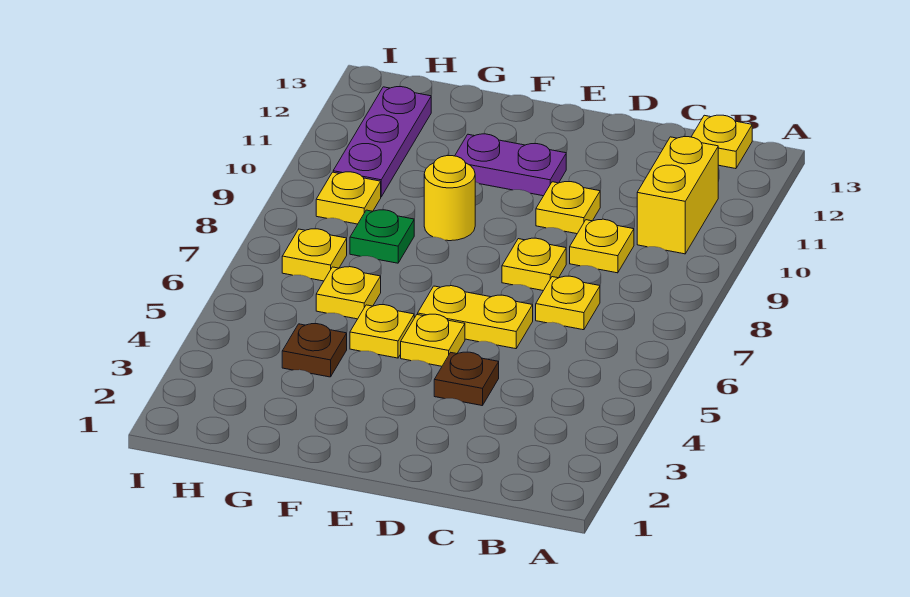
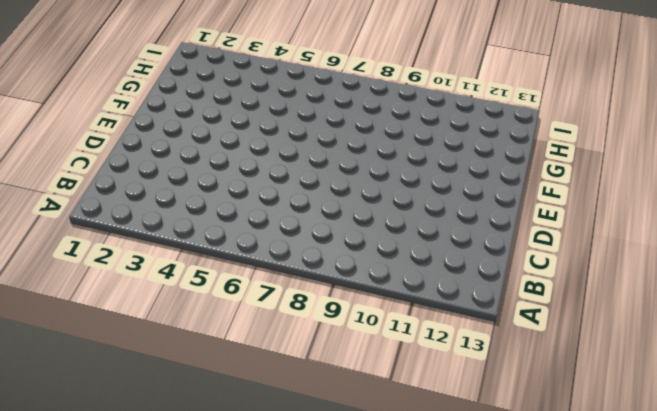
none -> yellow brick B10:B11 level 1
none -> yellow plate B13 level 1
none -> yellow plate C7 level 1

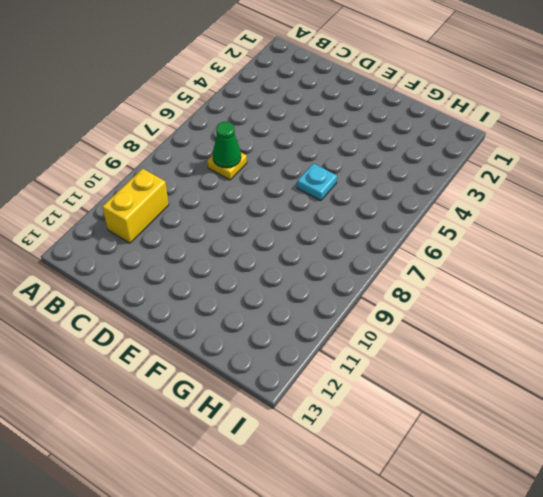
green cone C7 level 2 -> none
cyan plate F6 level 1 -> none
none -> yellow plate B13 level 1
none -> yellow plate C9 level 1
none -> brown plate D4 level 1

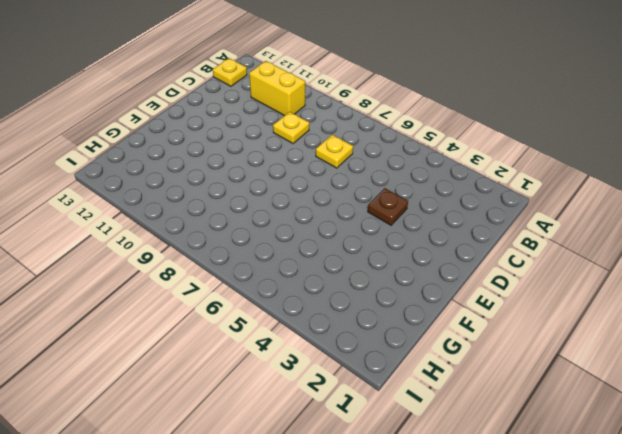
none -> yellow plate D6:E6 level 1
none -> yellow plate D8 level 1
none -> yellow plate D10 level 1

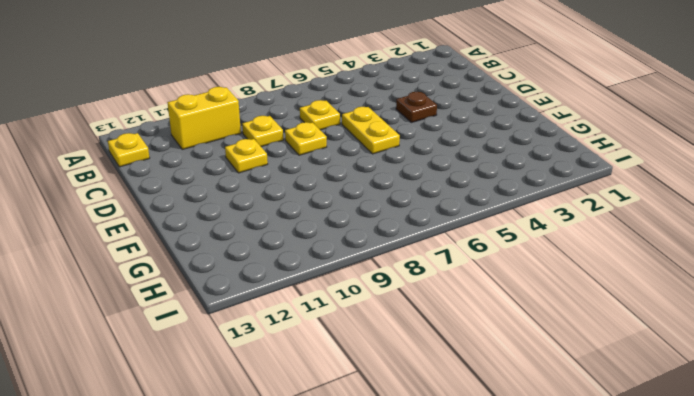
none -> yellow plate E5 level 1
none -> purple plate E11:F11 level 1
none -> yellow plate F5 level 1

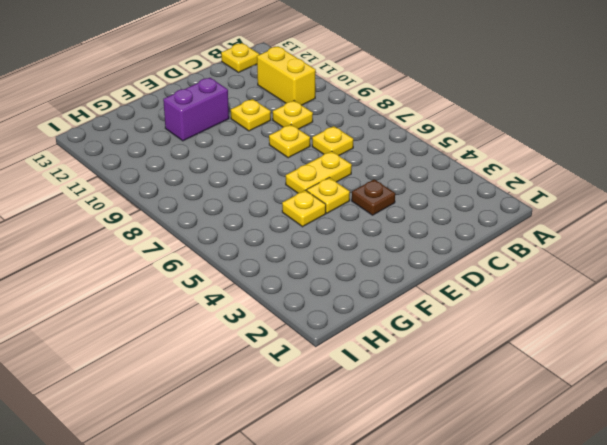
purple brick E11:F11 level 1 -> purple plate E11:F11 level 1
none -> yellow round brick F9 level 1
none -> brown plate G4 level 1
none -> yellow plate G6 level 1

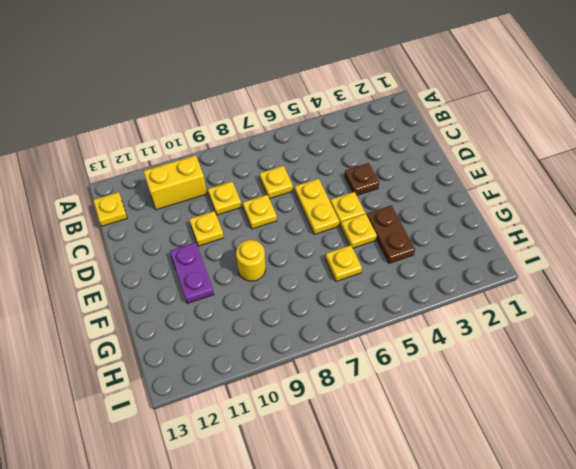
brown plate F4:G4 level 1 -> brown plate G4 level 1
none -> green plate G8 level 1
none -> yellow plate H7 level 1
none -> yellow plate H9 level 1

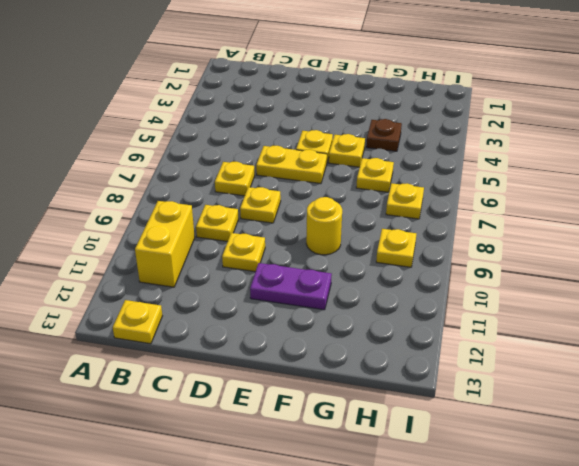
none -> brown plate D4 level 1
none -> green plate G8 level 1
none -> purple plate H10:H12 level 1

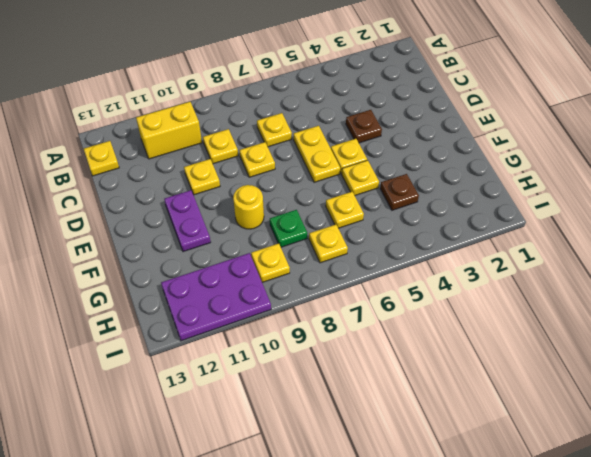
purple plate H10:I12 level 1 -> purple plate H10:H12 level 1

